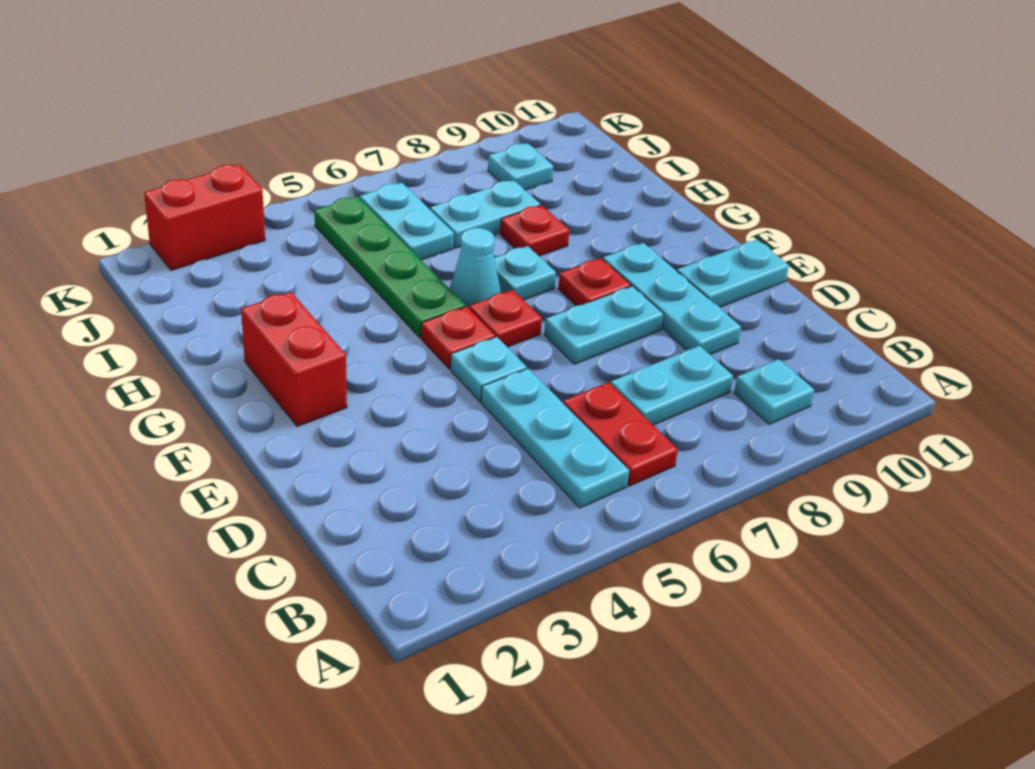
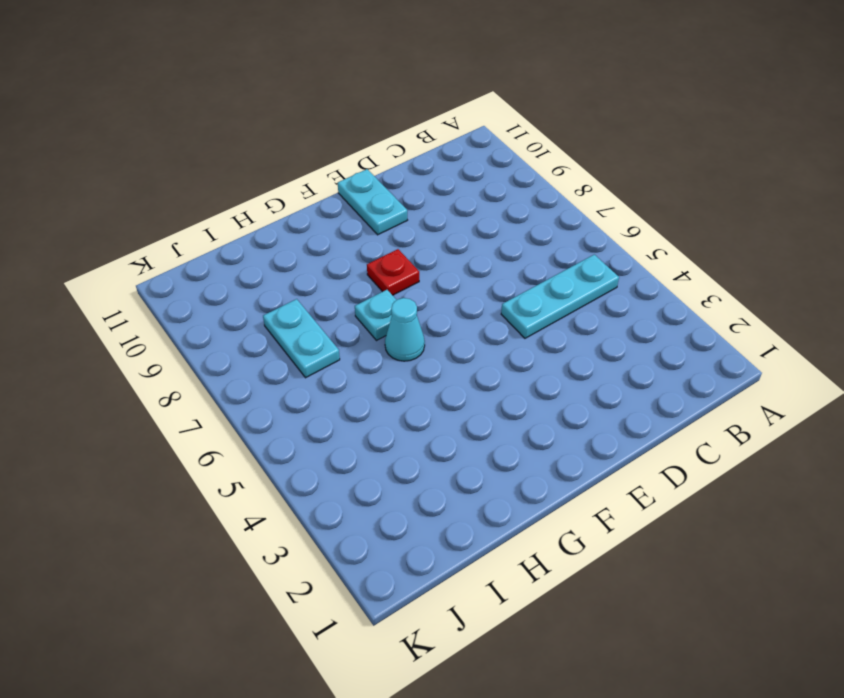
none -> red plate B6:C6 level 1
none -> cyan plate B9 level 1
none -> cyan plate C7:C8 level 1

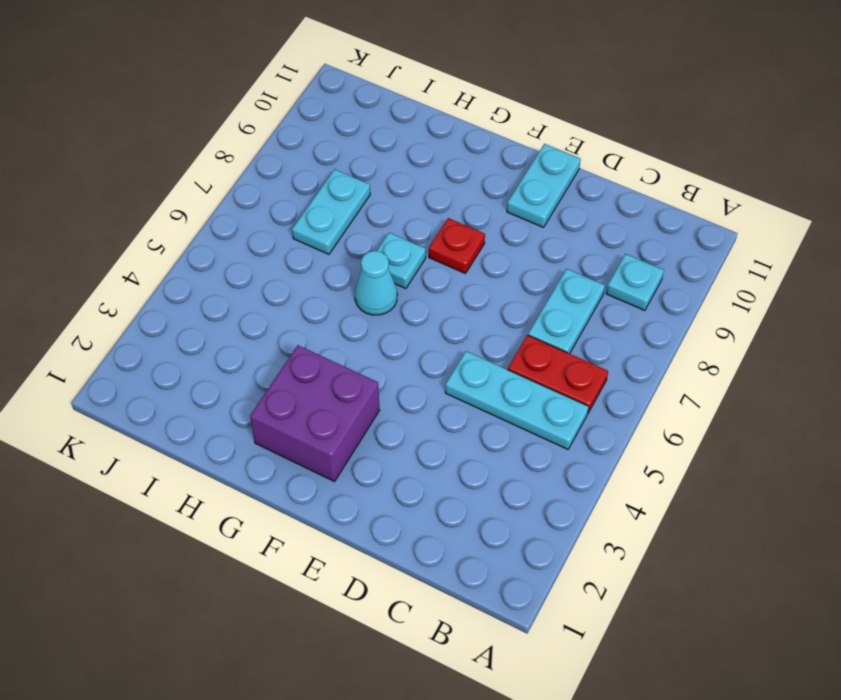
purple brick F2:G3 level 1 -> red brick F2:G2 level 1
none -> cyan plate D9:F9 level 1
none -> cyan plate E5 level 1
none -> cyan plate E7:E8 level 1

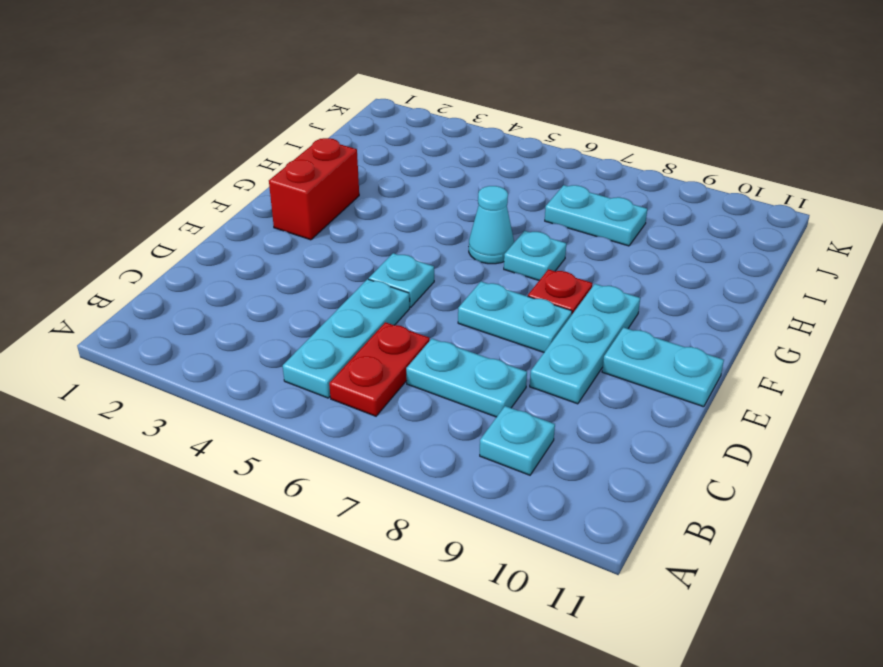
none -> red plate F5 level 1
none -> red plate F6 level 1
none -> green plate G5:J5 level 1

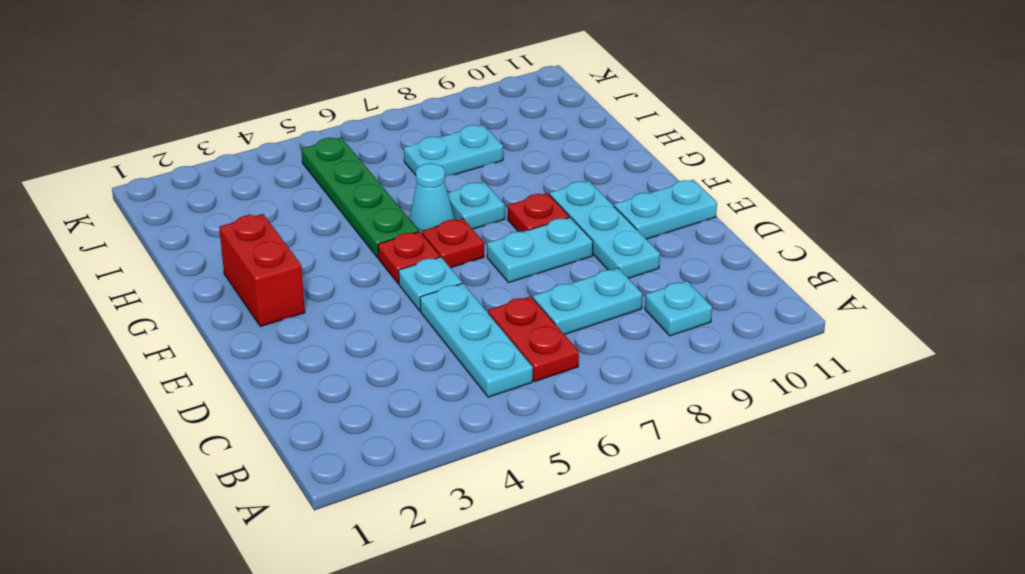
none -> red plate H8 level 1
none -> cyan plate I6:J6 level 1
none -> cyan plate J9 level 1

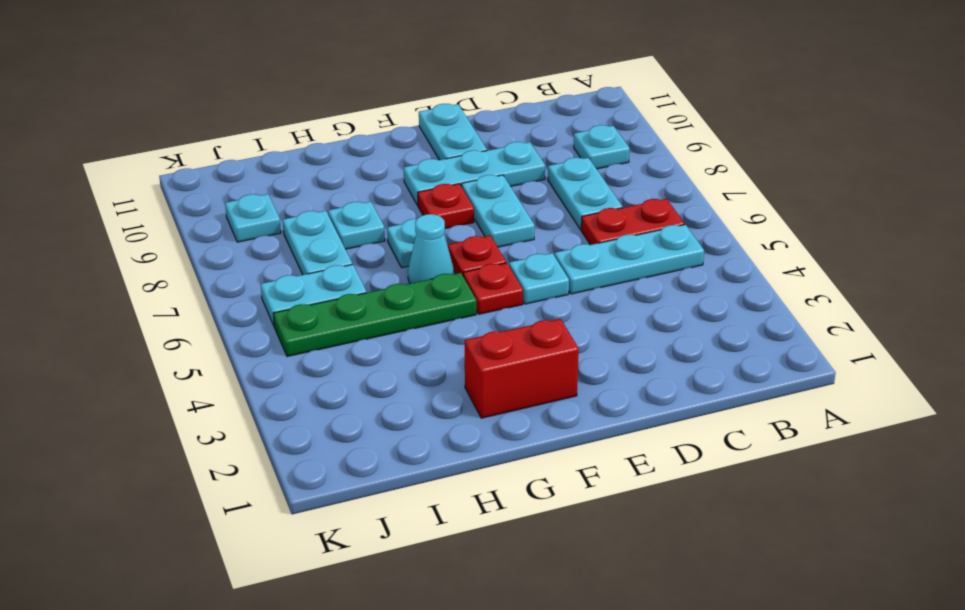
cyan plate H8 level 1 -> red plate H8 level 1
none -> red brick K2:K3 level 1

